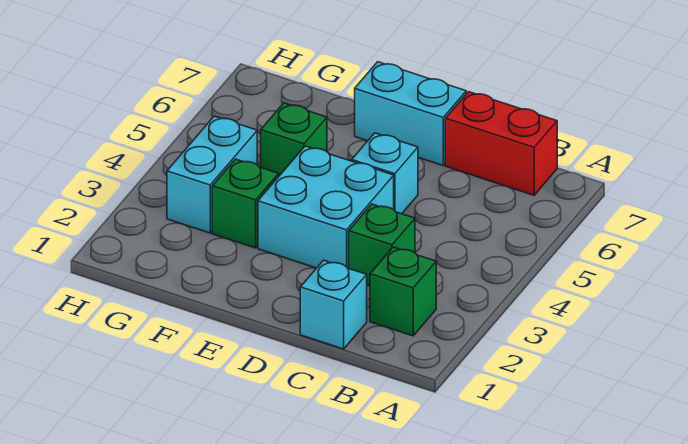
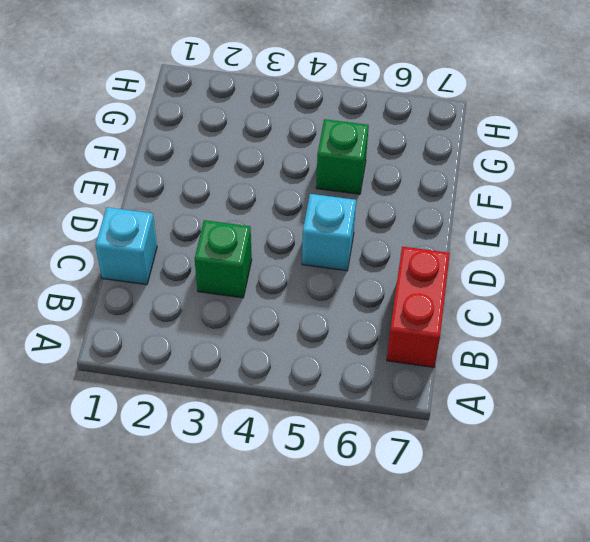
none -> green brick B2 level 1
none -> cyan brick D3:E4 level 1

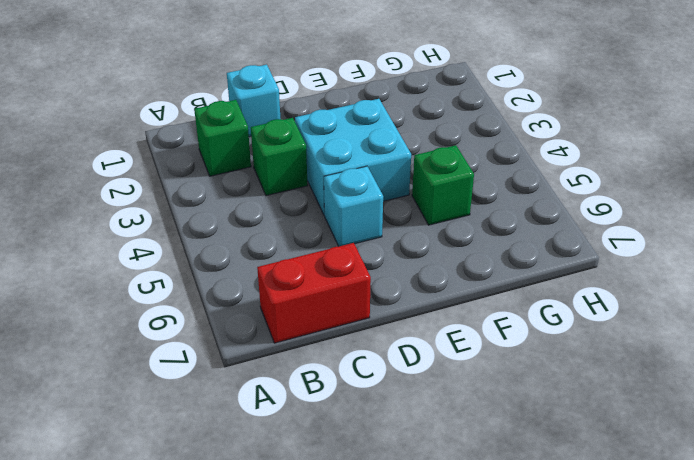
none -> cyan brick D7:E7 level 1
none -> green brick F3 level 1

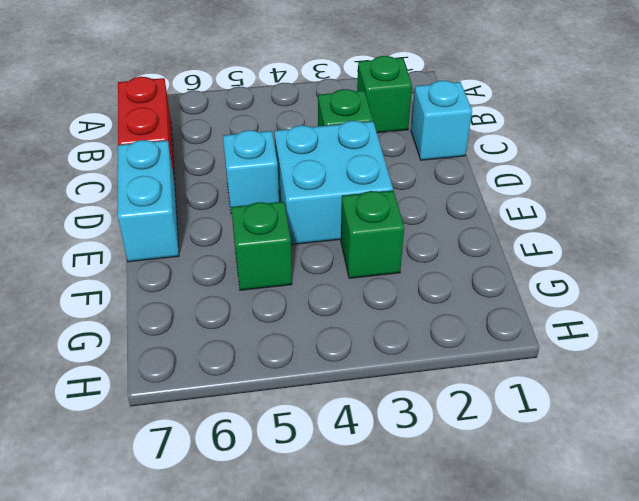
none -> cyan brick G3:G4 level 1

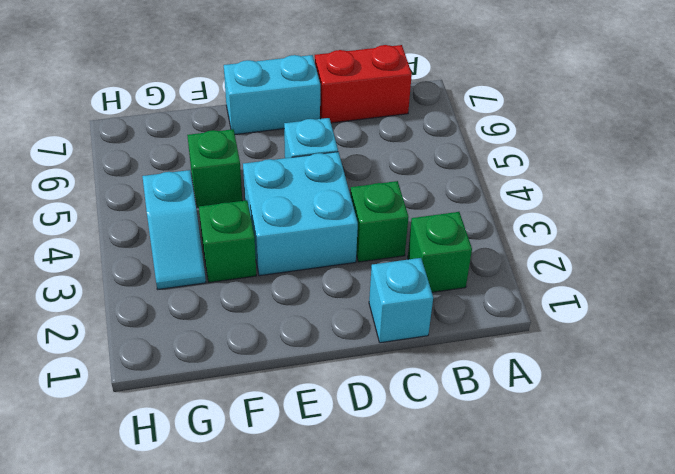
cyan slope G3:G4 level 1 top 4 -> cyan brick G3:G4 level 1

